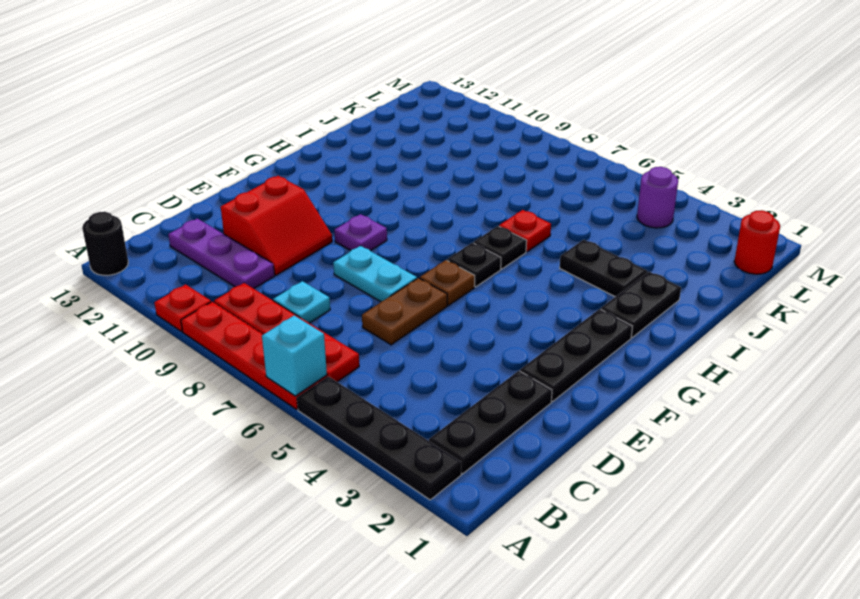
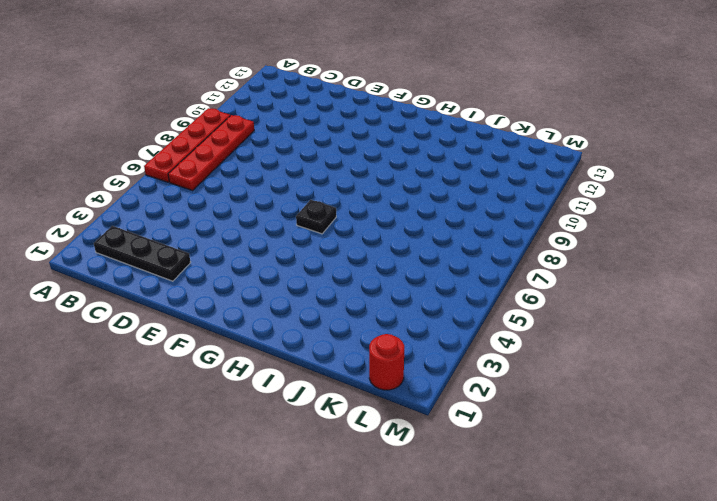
none -> black plate A2:A5 level 1
none -> red plate A10 level 1
none -> black round brick A13 level 1

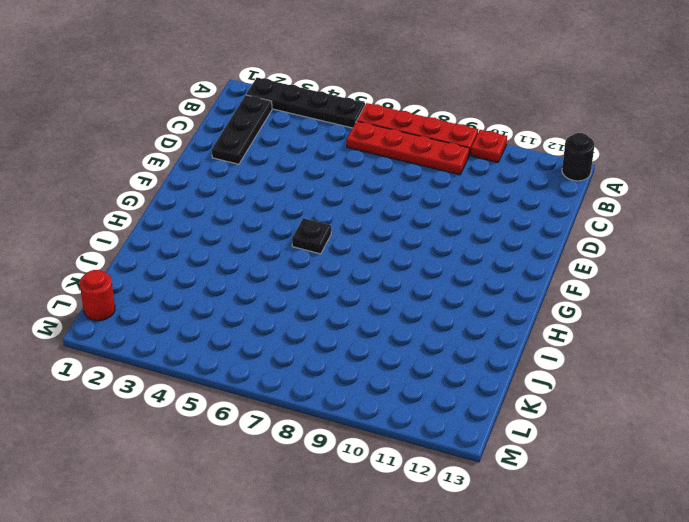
none -> cyan plate C8 level 1
none -> purple plate C10:C12 level 1
none -> brown plate D6:E6 level 1

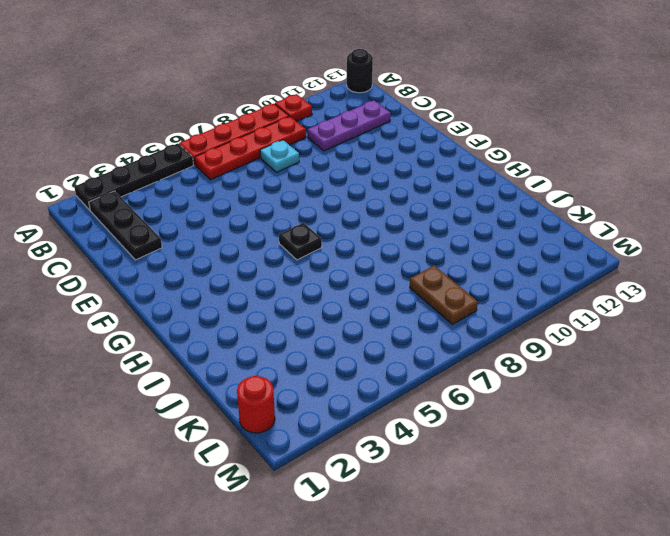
brown plate K8:L8 level 1 -> brown plate D6:E6 level 1
none -> red slope D10:E11 level 1 top 11
none -> black plate E2:G2 level 1
none -> cyan plate E7:E8 level 1

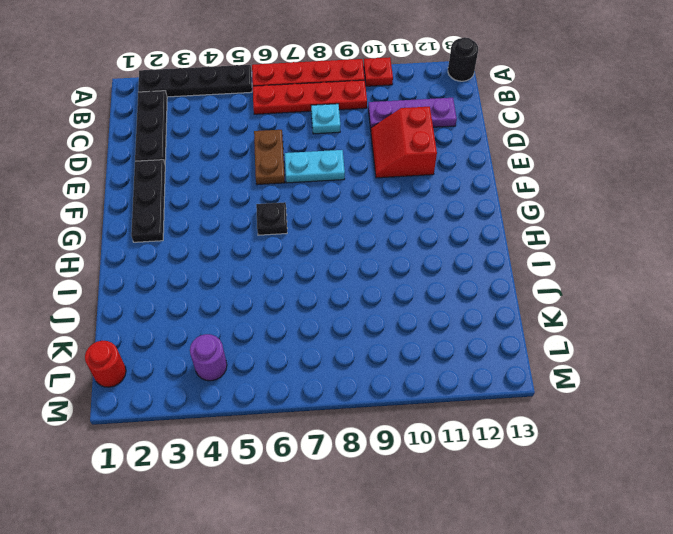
none -> brown plate F6 level 1
none -> purple plate F9 level 1
none -> black plate H2:I2 level 1

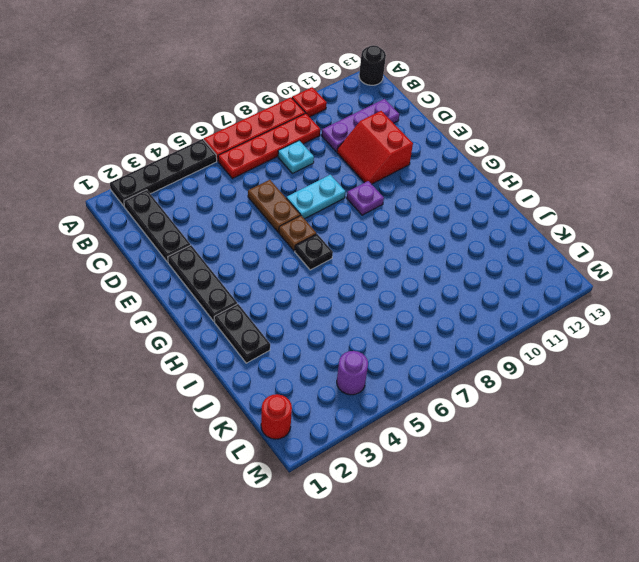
none -> black plate H6 level 1
none -> black plate I3:I4 level 1
none -> red plate I6 level 1

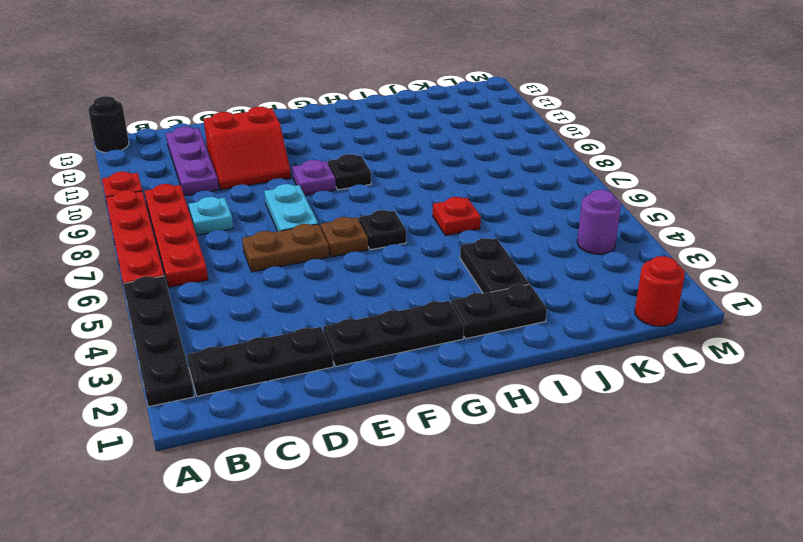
black plate G9 level 1 -> black plate H6 level 1
none -> cyan brick A6 level 2

